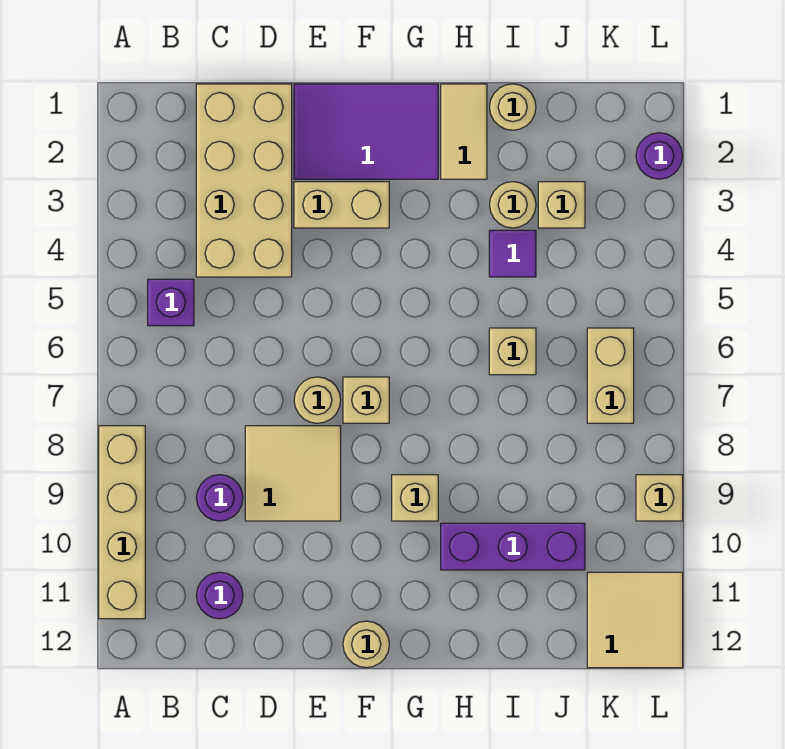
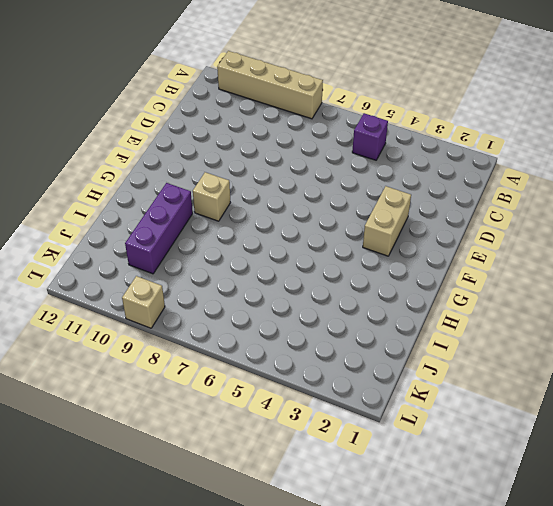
none -> tan brick C1:D4 level 1
none -> purple round brick C9 level 1
none -> purple round brick C11 level 1

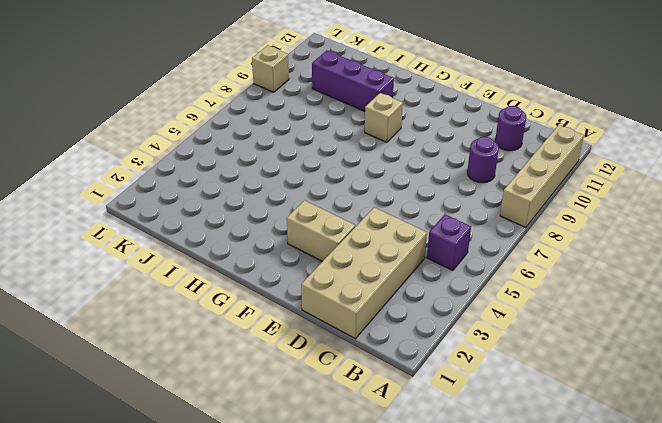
none -> tan tile D8:E9 level 1
none -> purple tile E1:G2 level 1
none -> tan round brick E7 level 1

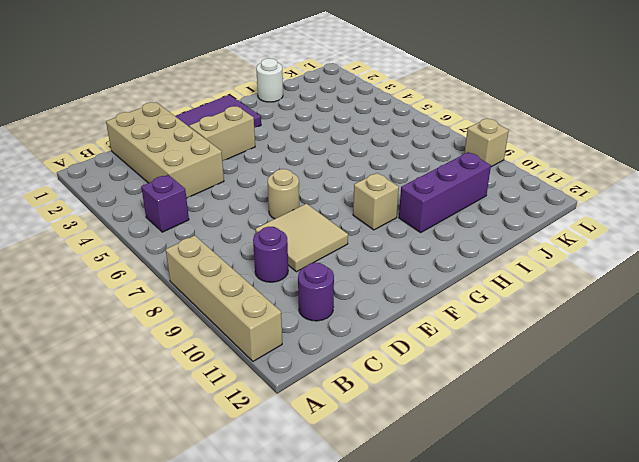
white round brick I1 level 1 -> tan round brick I1 level 1
none -> tan brick F7 level 1
none -> tan round brick F12 level 1
none -> tan tile H1:H2 level 1

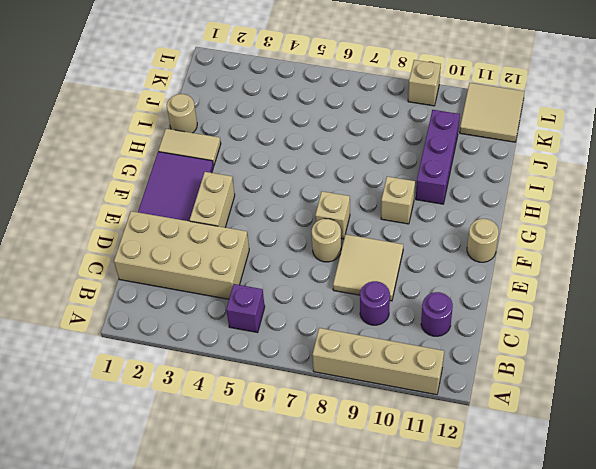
none -> tan round brick I3 level 1
none -> purple tile I4 level 1
none -> tan brick I6 level 1

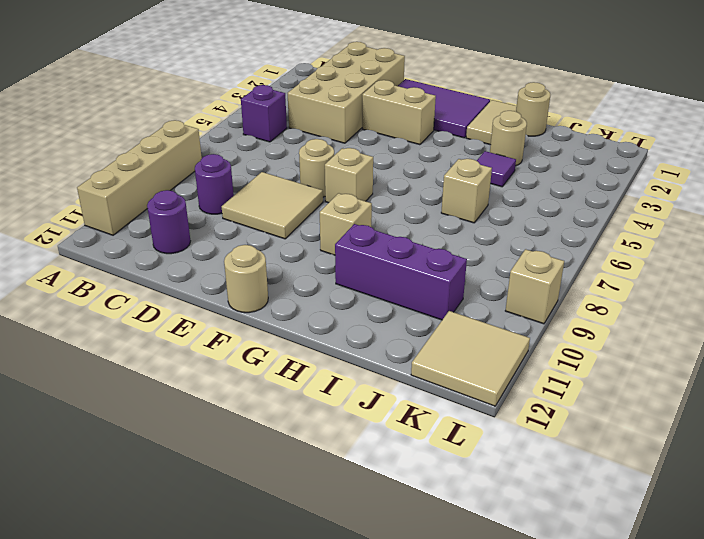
none -> tan brick J3 level 1
none -> tan brick K6:K7 level 1
none -> purple round brick L2 level 1

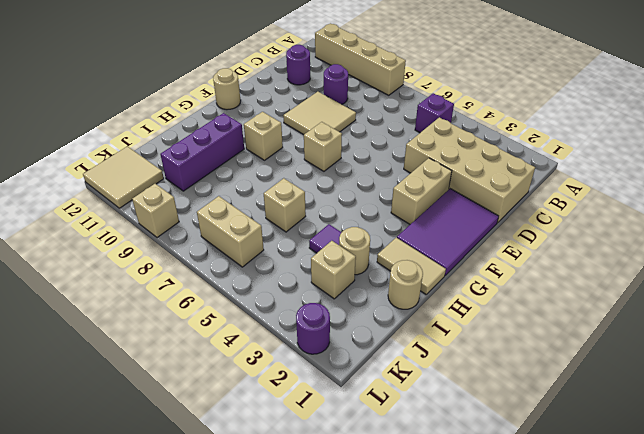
none -> tan round brick E7 level 1

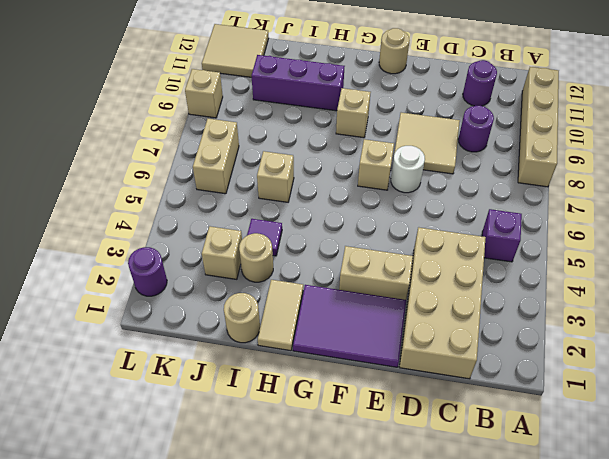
white round brick E7 level 1 -> tan round brick E7 level 1

